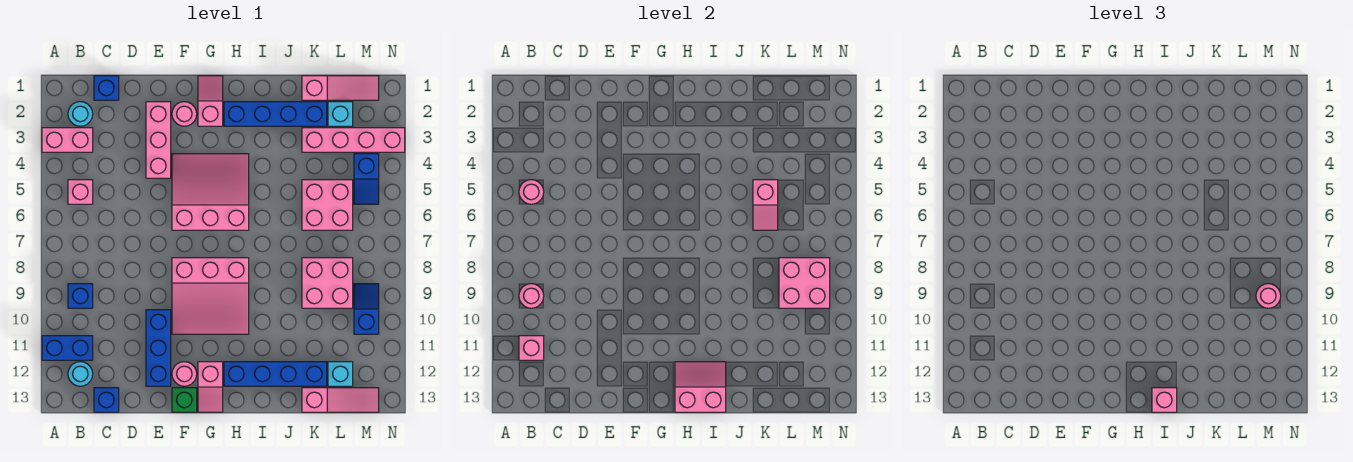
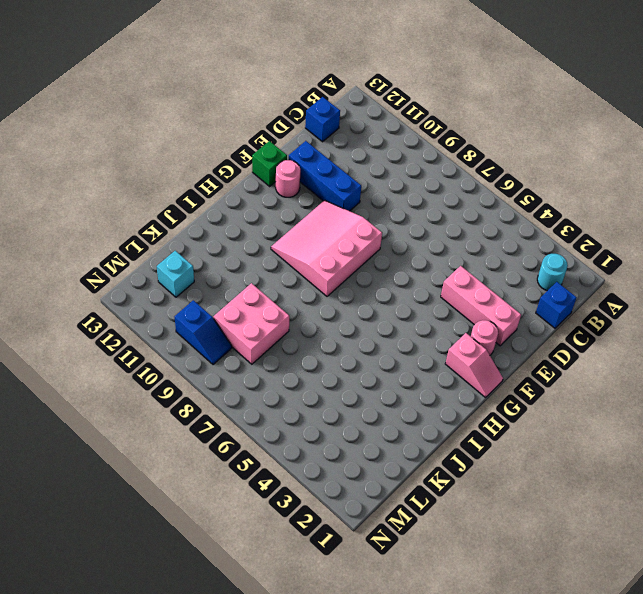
none -> pink brick A3:B3 level 1
none -> blue brick A11:B11 level 1
none -> pink brick B5 level 1
none -> blue brick B9 level 1

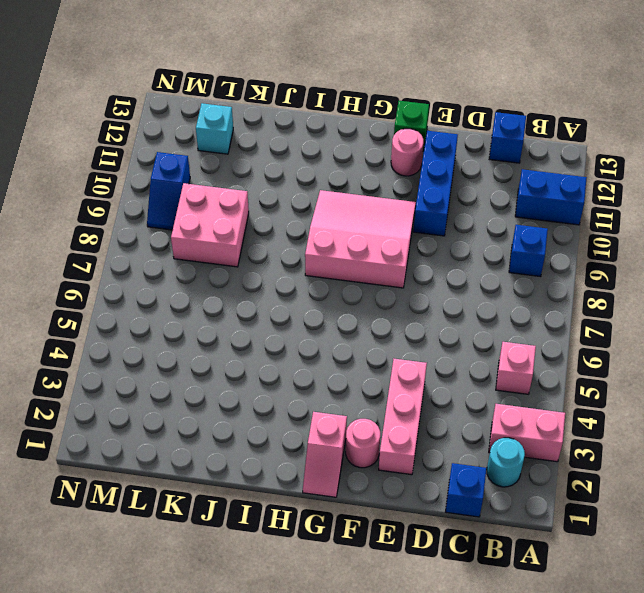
none -> cyan round brick B12 level 1
none -> pink slope F4:H6 level 1 top 6
none -> pink slope G12:G13 level 1 top 12
none -> blue brick H2:K2 level 1

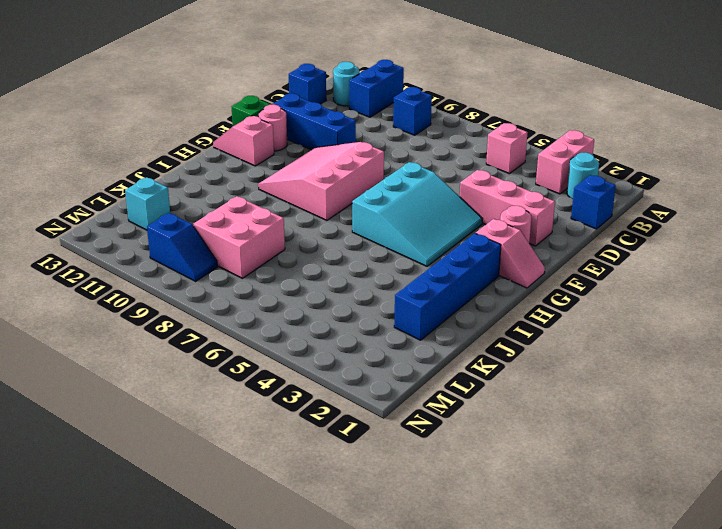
cyan slope F4:H6 level 1 top 6 -> pink slope F4:H6 level 1 top 6
none -> blue brick H12:K12 level 1
none -> pink slope K1:M1 level 1 top K
none -> pink brick K3:N3 level 1
none -> pink brick K5:L6 level 1

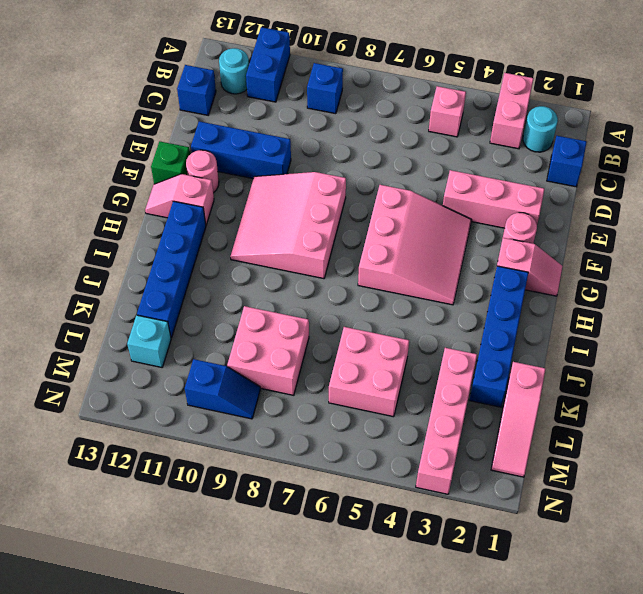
none -> pink slope K13:M13 level 1 top K
none -> cyan brick L2 level 1
none -> blue slope M4:M5 level 1 top 4
none -> pink round brick B5 level 2

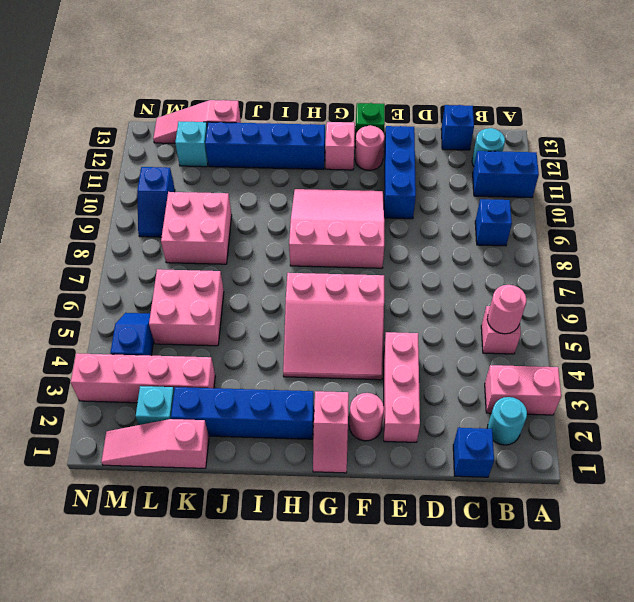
none -> pink round brick B9 level 2
none -> pink brick B11 level 2
none -> pink slope H12:I13 level 2 top 13
none -> pink slope K5:K6 level 2 top 5

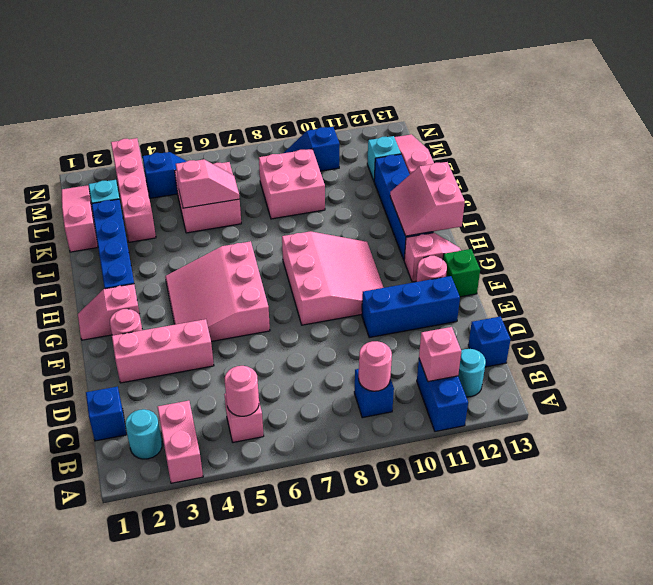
none -> pink brick L8:M9 level 2
none -> pink brick I13 level 3
none -> pink round brick M9 level 3

